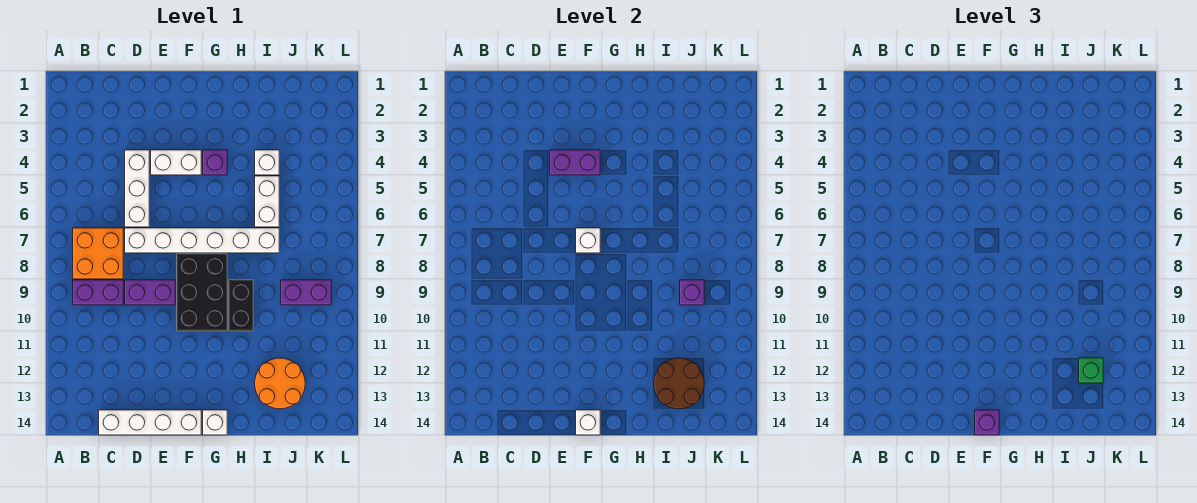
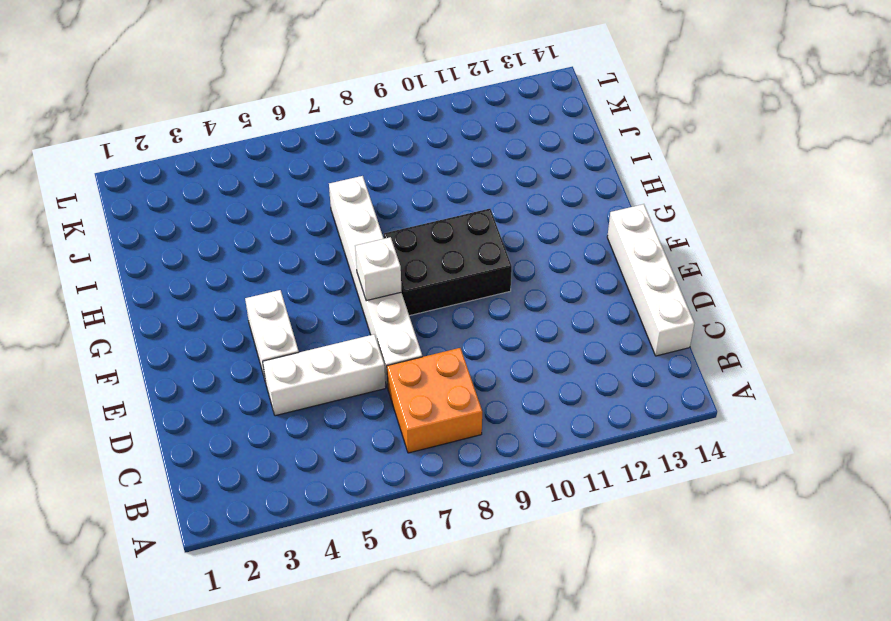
none -> purple brick B9:C9 level 1
none -> purple brick D9:E9 level 1
none -> purple brick G4 level 1

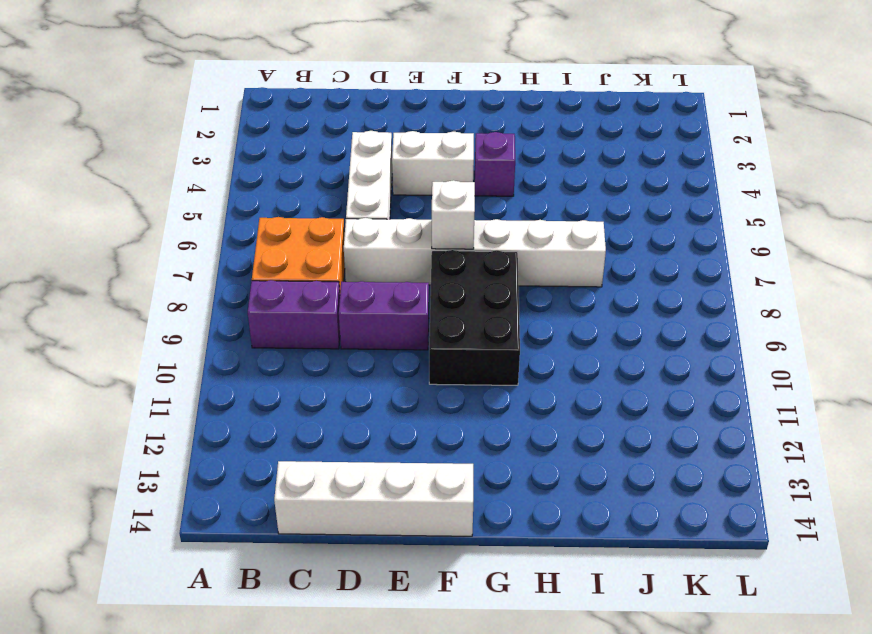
none -> white brick G14 level 1
none -> black brick H9:H10 level 1
none -> white brick I4 level 1

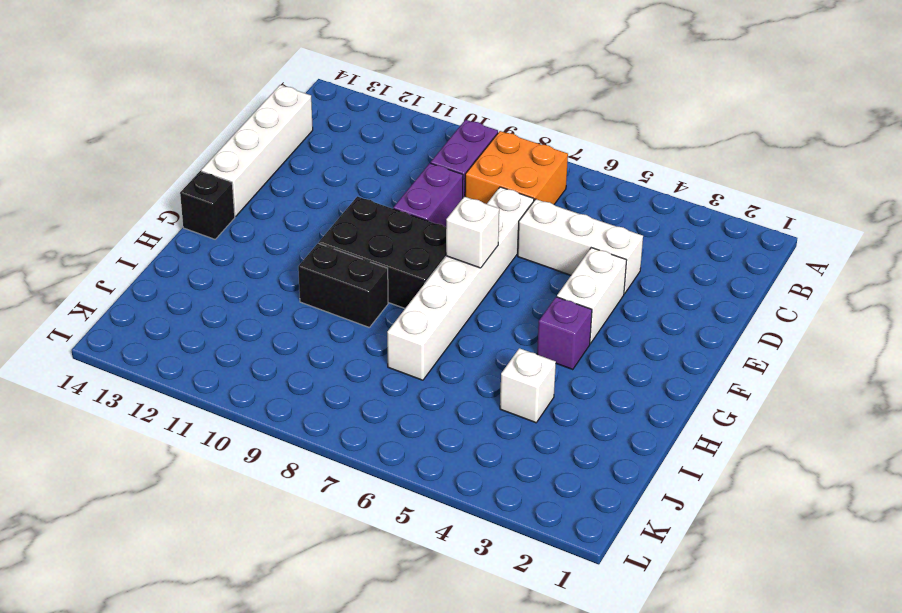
black brick G14 level 1 -> white brick G14 level 1
none -> white brick I5:I6 level 1
none -> orange round brick I12:J13 level 1
none -> purple brick J9:K9 level 1

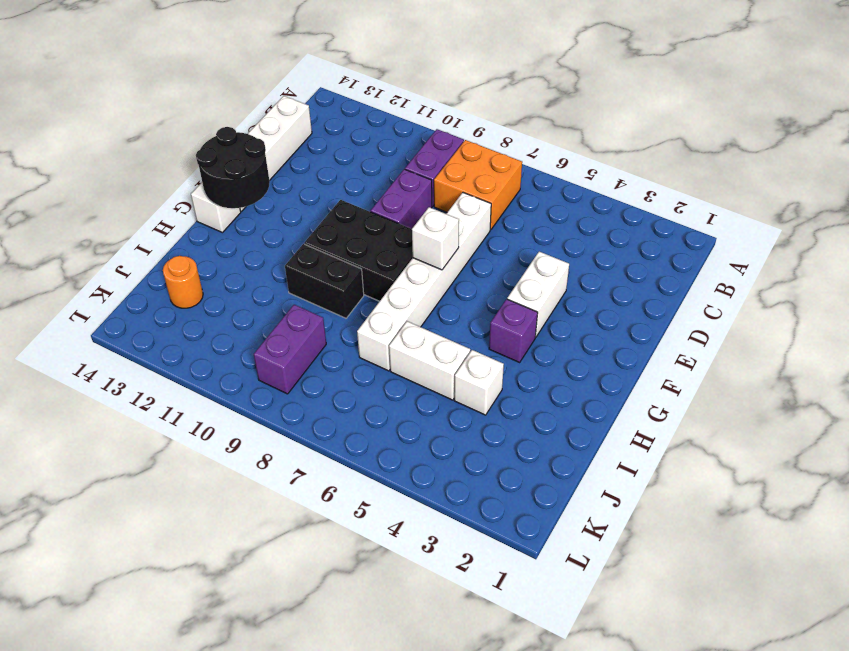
black round brick F13:G14 level 2 -> white brick F14 level 2
orange round brick J13 level 1 -> orange round brick I12:J13 level 1
none -> white brick D4:D6 level 1
none -> purple brick E4:F4 level 2
none -> brown round brick I12:J13 level 2

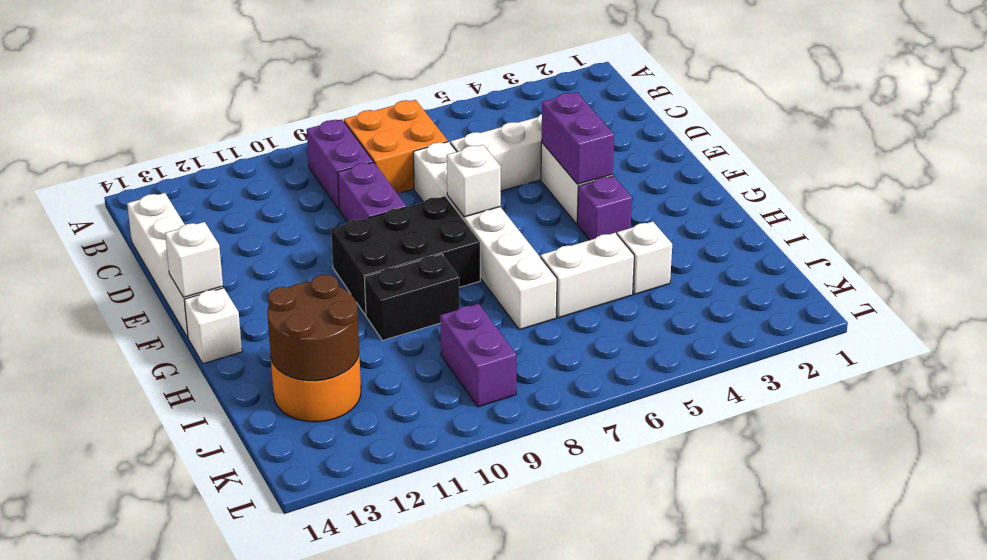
none -> purple brick J9 level 2
none -> purple brick F14 level 3
none -> green brick J12 level 3

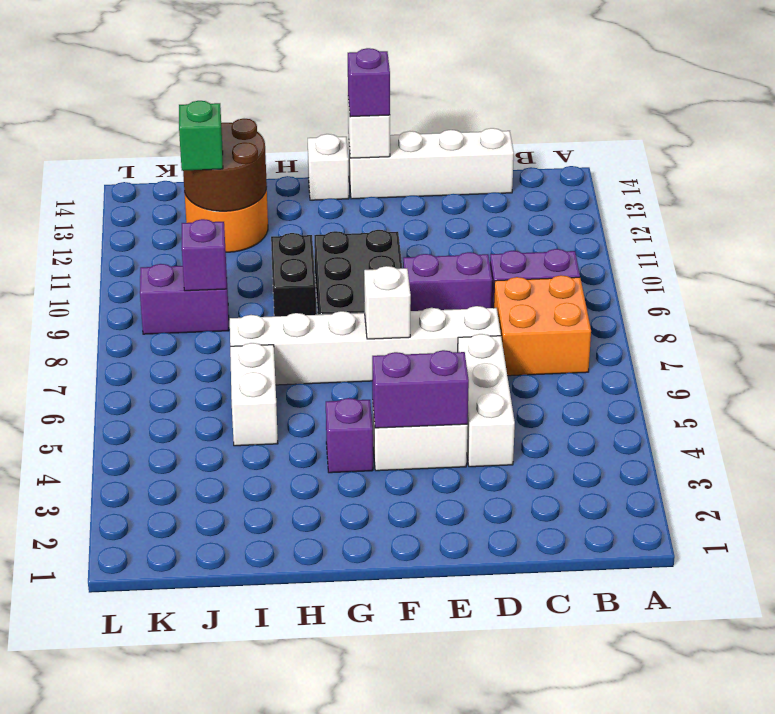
none -> white brick I4 level 1

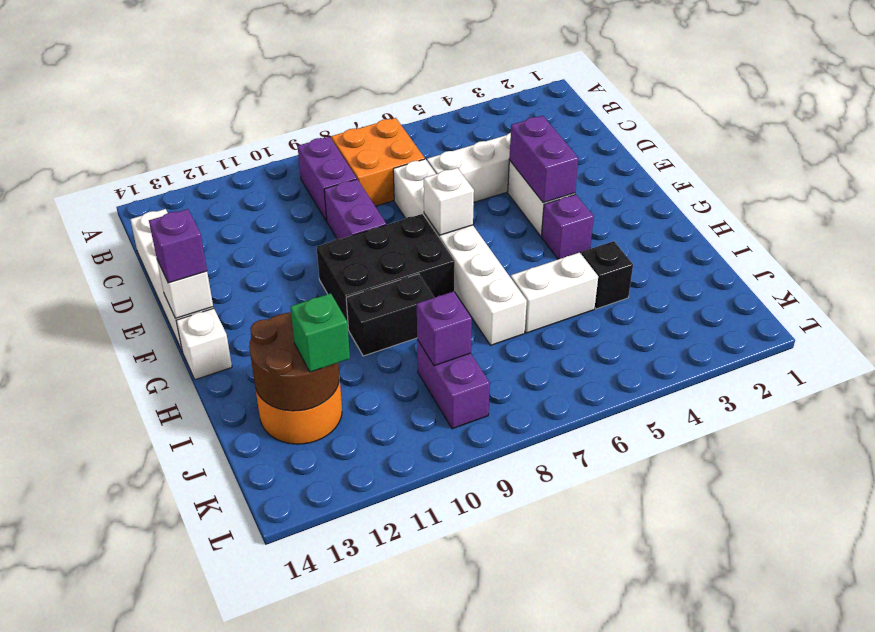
black brick I4 level 1 -> white brick I4 level 1

